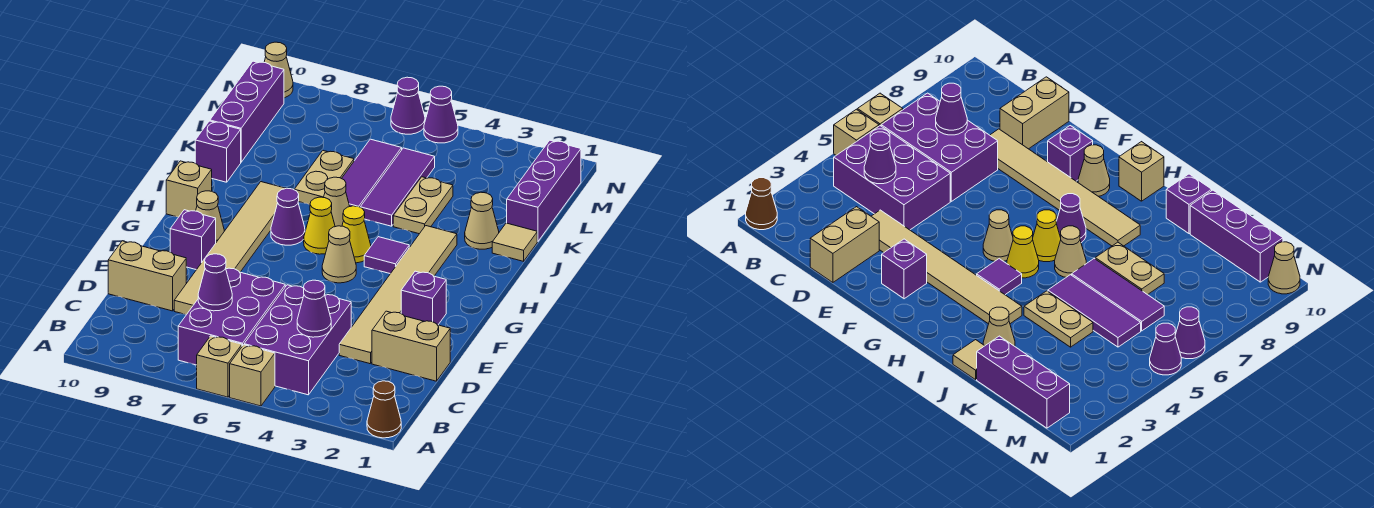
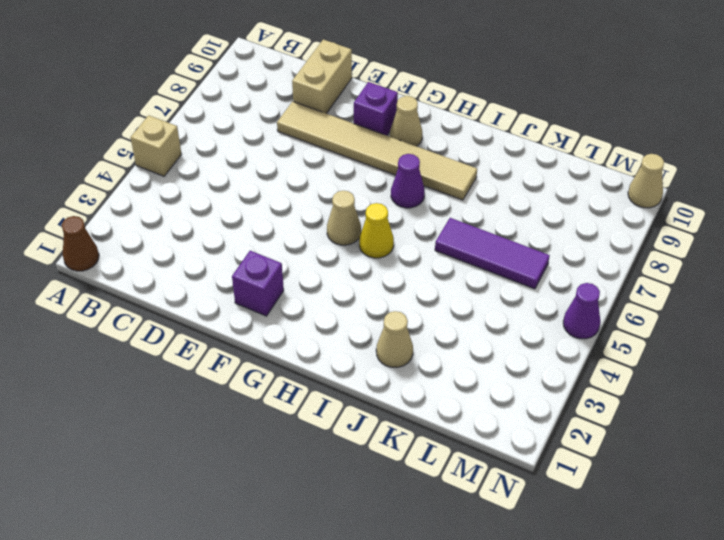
none -> tan brick A6 level 1
none -> purple brick B4:D5 level 1
none -> purple brick B6:D7 level 1
none -> tan brick D1:D2 level 1

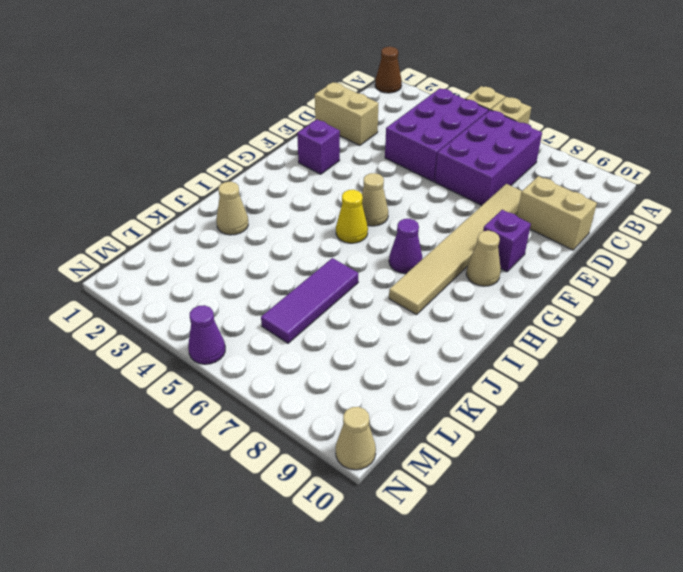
none -> tan tile D3:I3 level 1
none -> purple tile H4 level 1
none -> yellow cone H6 level 1
none -> tan brick H10 level 1

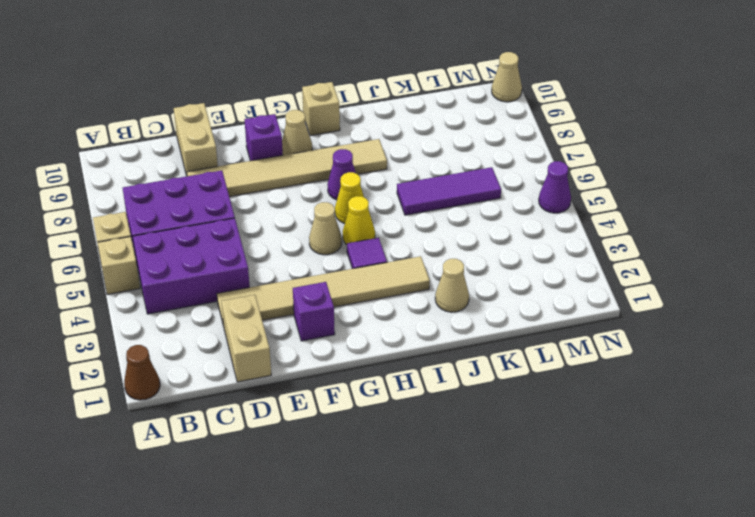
none -> tan cone I6 level 1
none -> tan tile J1 level 1
none -> tan plate J4:K4 level 1
none -> purple tile J5:L5 level 1

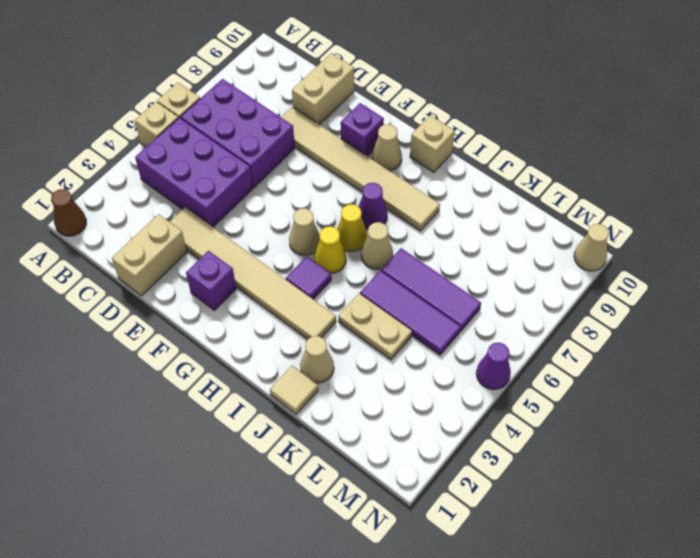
none -> tan plate J7:K7 level 1
none -> purple brick J10 level 1
none -> purple brick K1:M1 level 1
none -> purple brick K10:M10 level 1

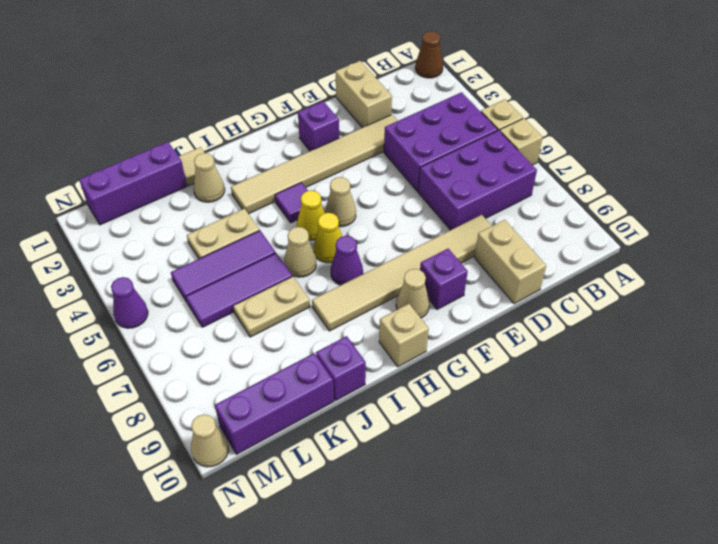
none -> purple cone N6 level 1
none -> purple cone C4 level 2
none -> purple cone C7 level 2

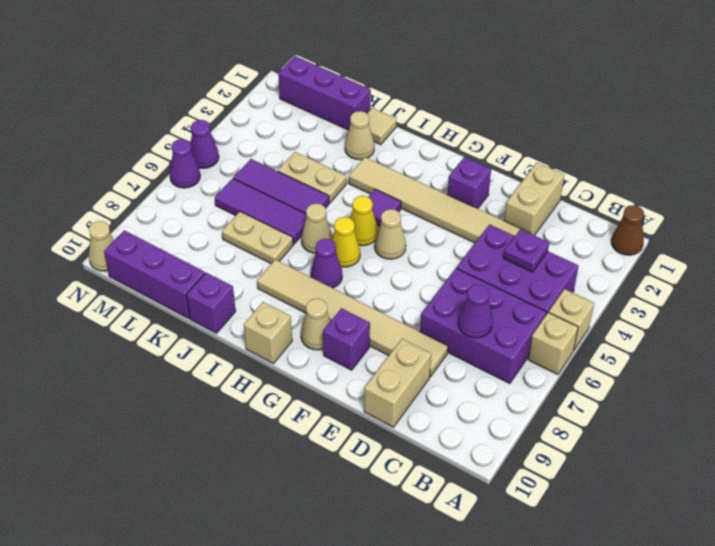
purple plate C4 level 2 -> purple cone C4 level 2

